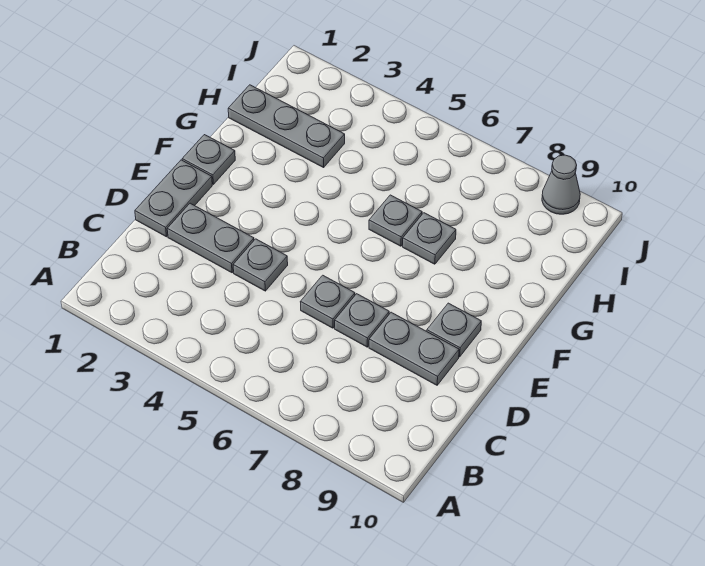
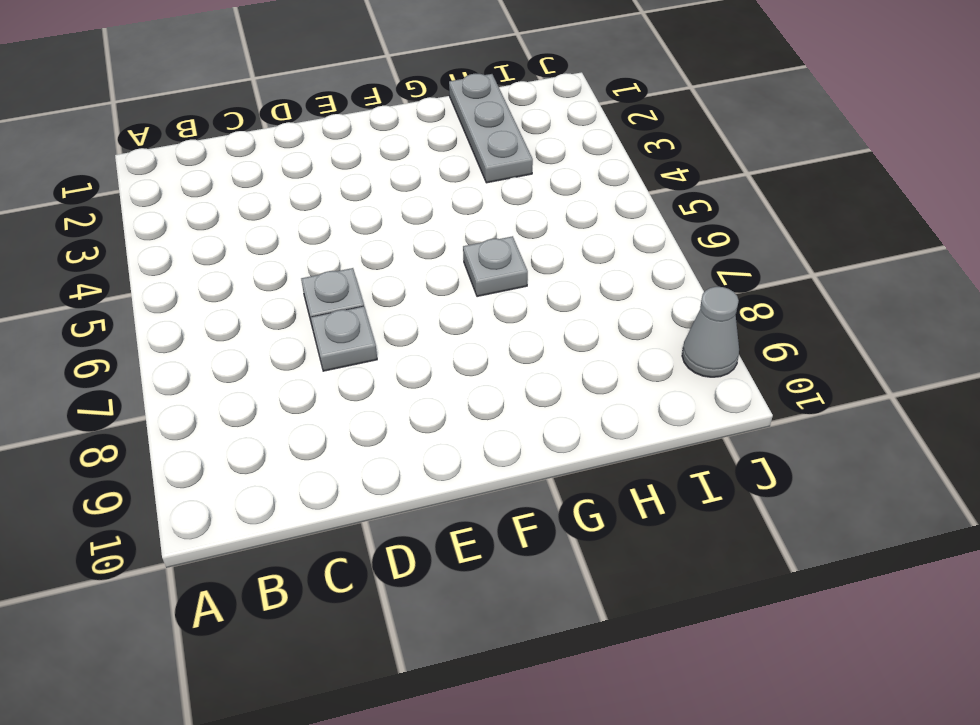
none -> grey plate D1:E1 level 1
none -> grey plate D2:D3 level 1
none -> grey plate D4 level 1

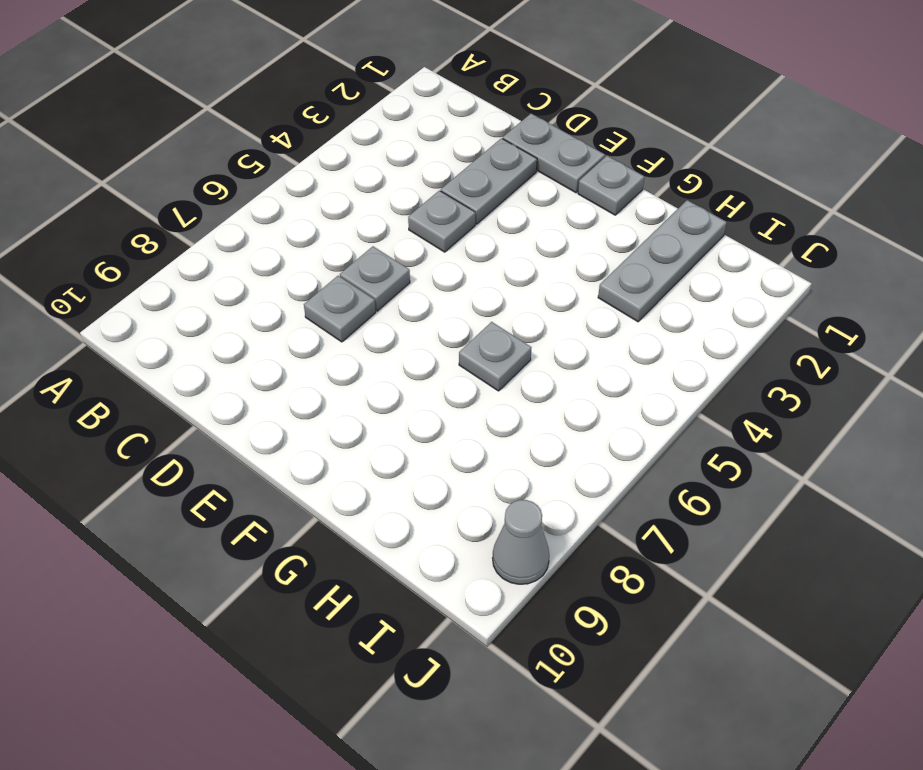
none -> grey plate D8:D9 level 1
none -> grey plate E9 level 1
none -> grey plate G7 level 1

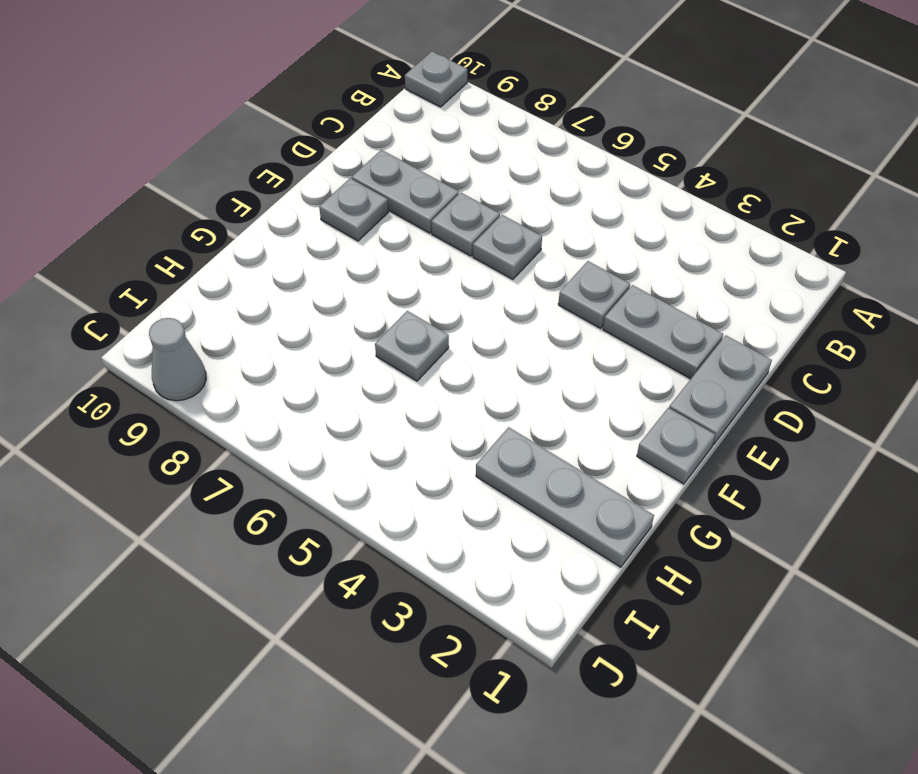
grey plate A10 level 1 -> grey plate G7 level 1

